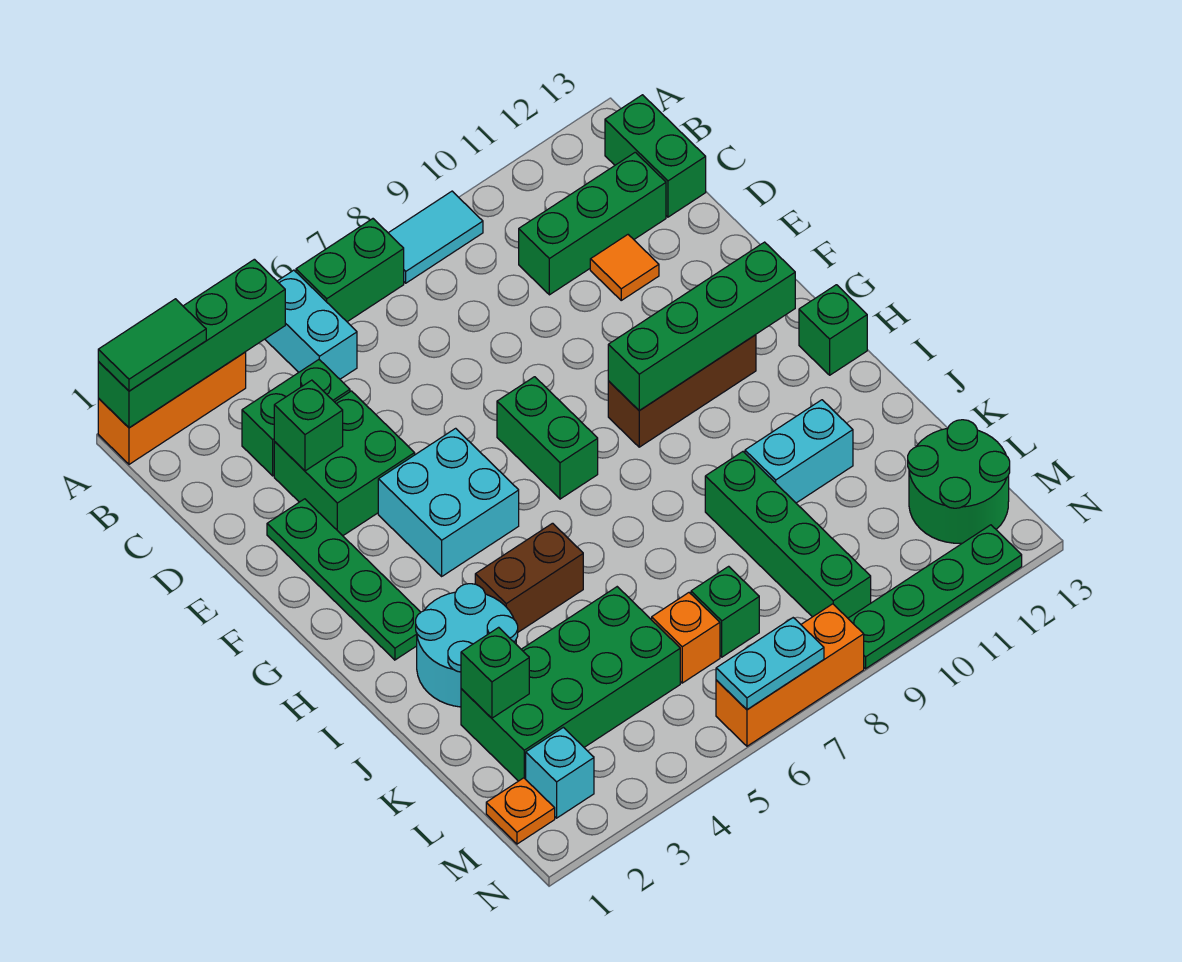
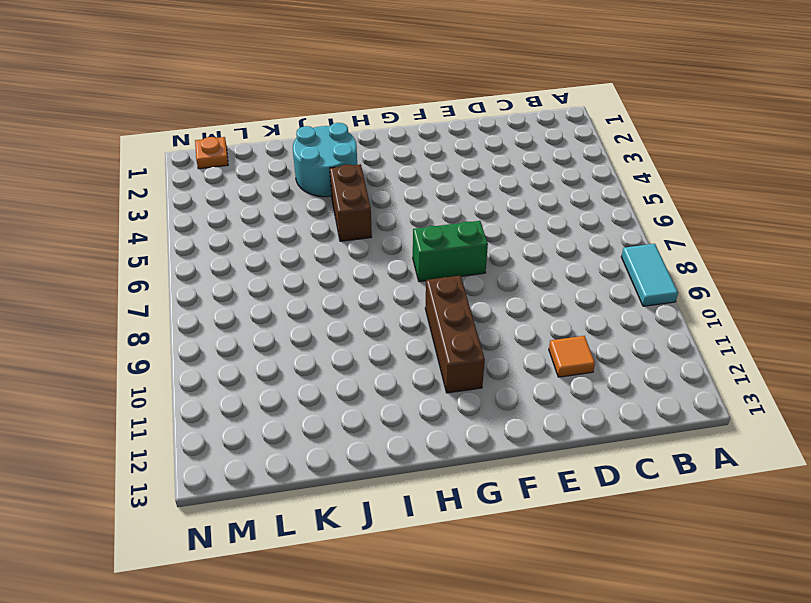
none -> orange brick A1:A3 level 1
none -> cyan brick A5:B5 level 1
none -> green brick A6:A7 level 1
none -> green brick B13:C13 level 1

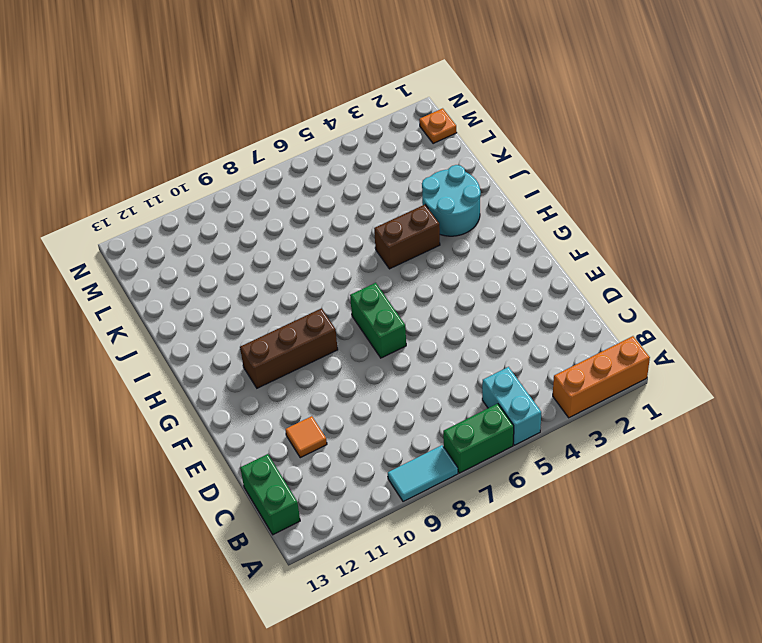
none -> green brick C3:C4 level 1
none -> green brick C10:C12 level 1
none -> green brick D3:E4 level 1
none -> green plate E2:H2 level 1

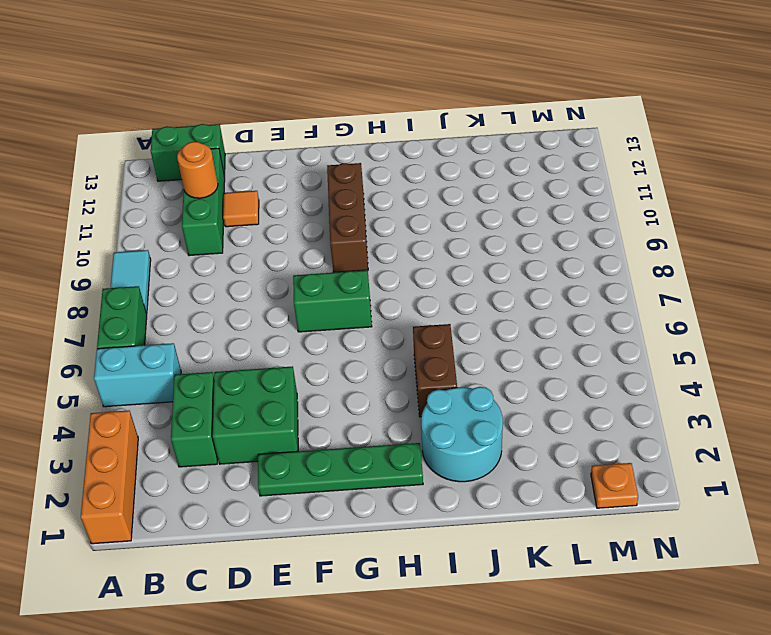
orange round brick C11 level 2 -> none
none -> cyan brick F4:G5 level 1
none -> green brick H13 level 1
none -> green brick J9:M9 level 1
none -> cyan brick J10:J11 level 1

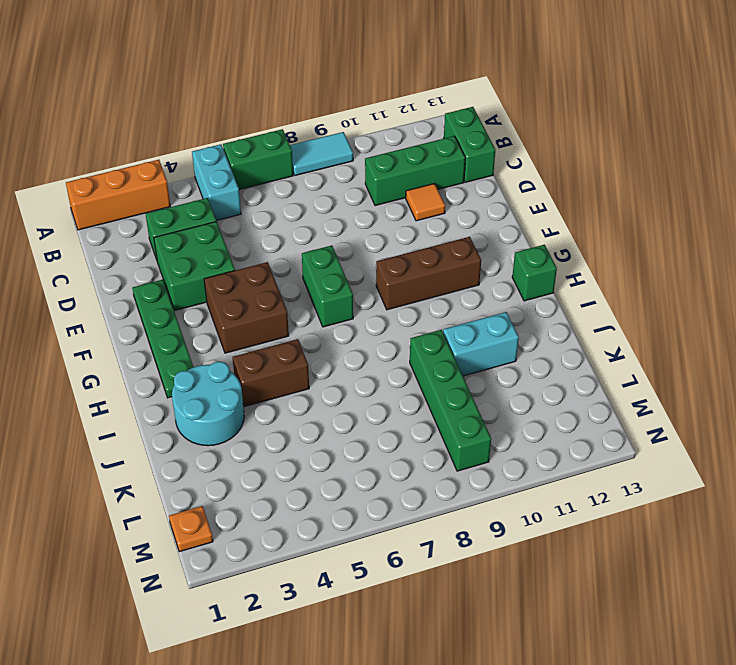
brown brick F4:G5 level 1 -> cyan brick F4:G5 level 1
none -> green brick K2:L5 level 1
none -> orange brick L6 level 1
none -> green brick L7 level 1
none -> green round brick L12:M13 level 1

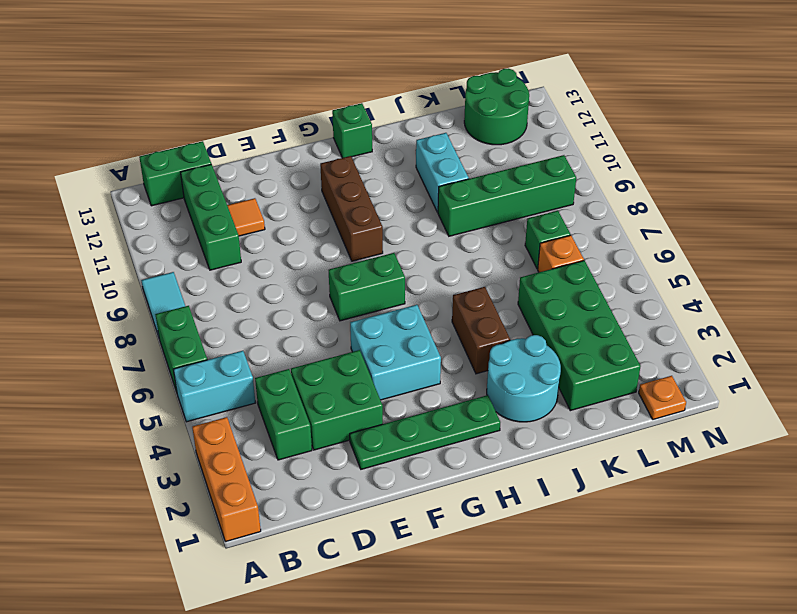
none -> cyan brick M2 level 1
none -> orange brick N6:N8 level 1
none -> green plate N9:N12 level 1
none -> green brick A1:A4 level 2

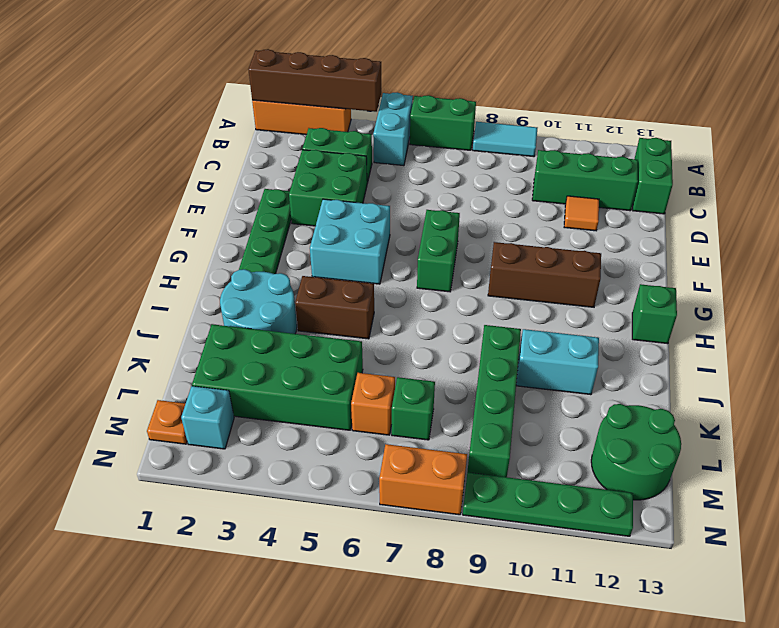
brown brick A1:A4 level 2 -> green brick A1:A4 level 2
orange brick N7:N8 level 1 -> orange brick N6:N8 level 1
none -> green brick D3 level 2
none -> green brick G9:G12 level 2
none -> green brick K2 level 2
none -> cyan plate N6:N7 level 2

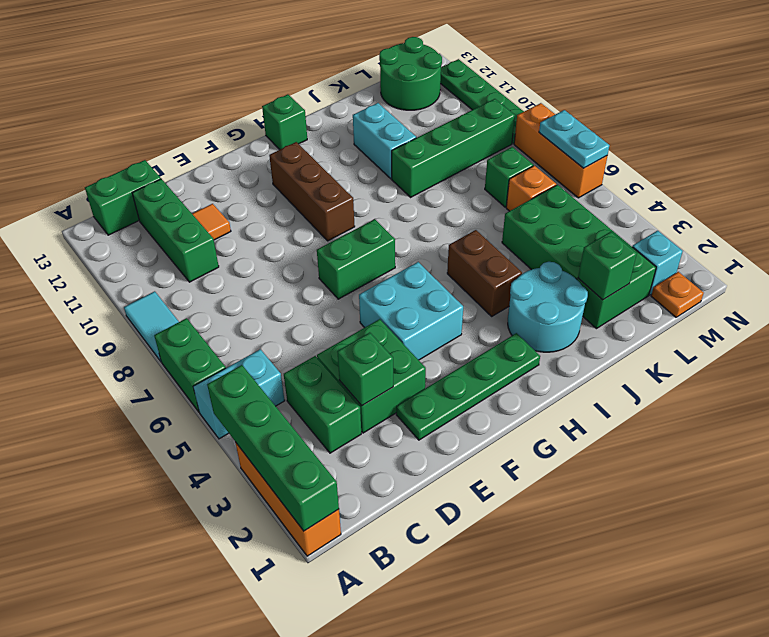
none -> green brick G9:G12 level 2
none -> green tile A1:A2 level 3

